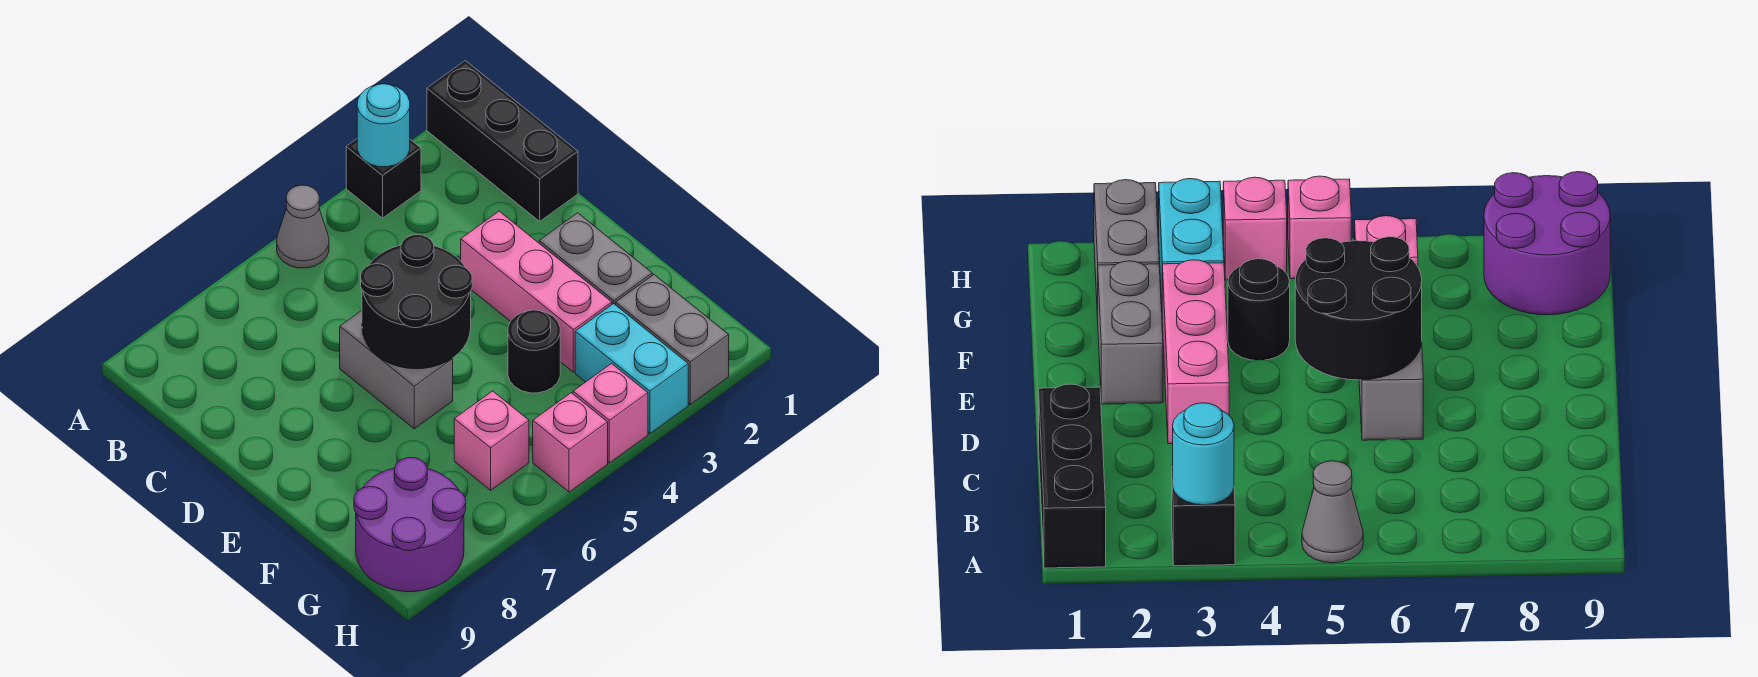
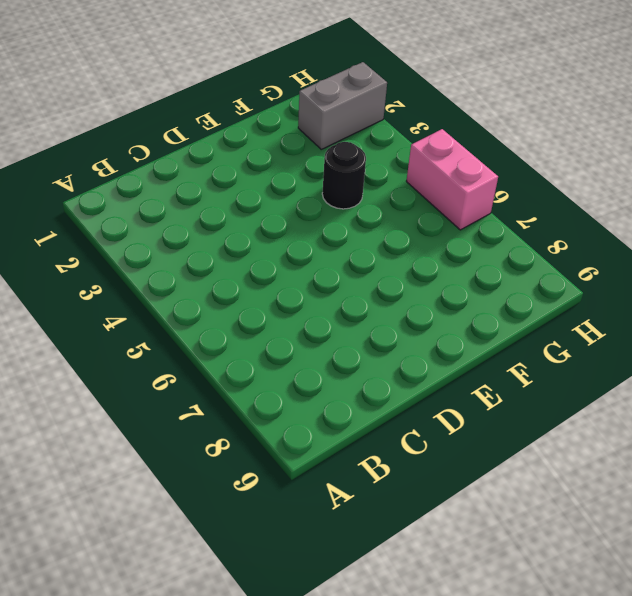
pink brick H5:H6 level 1 -> pink brick H5 level 1
none -> black brick A1:C1 level 1
none -> black brick A3 level 1
none -> grey cone A5 level 1

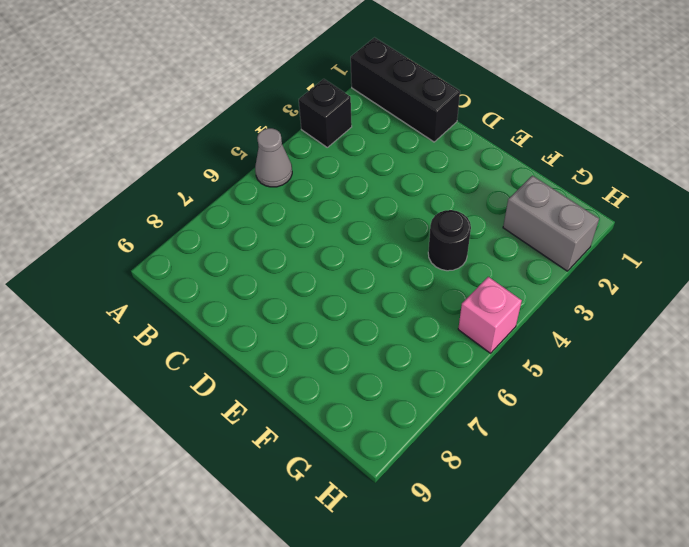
none -> pink brick D3:F3 level 1
none -> grey brick D6:E6 level 1
none -> grey brick E2:F2 level 1

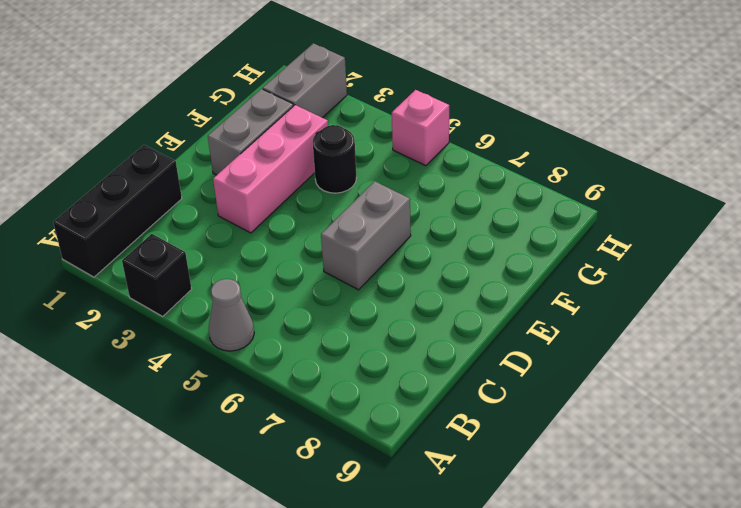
none -> cyan brick G3:H3 level 1
none -> pink brick G6 level 1
none -> purple round brick G8:H9 level 1

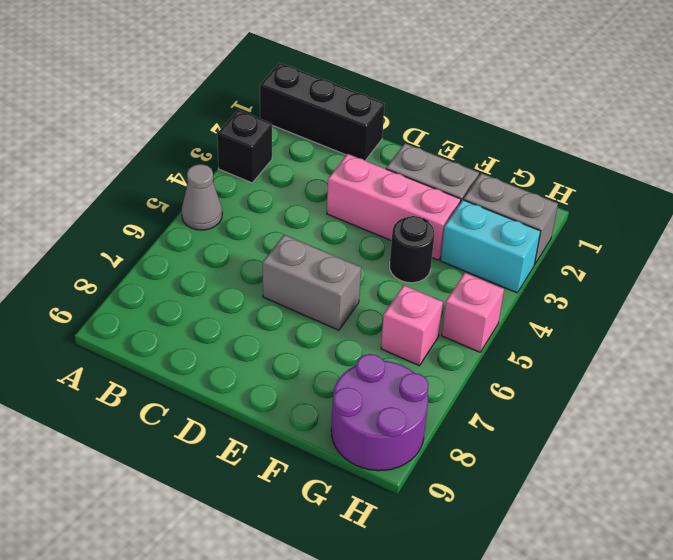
none -> pink brick H4 level 1
none -> cyan round brick A3 level 2
none -> black round brick D5:E6 level 2

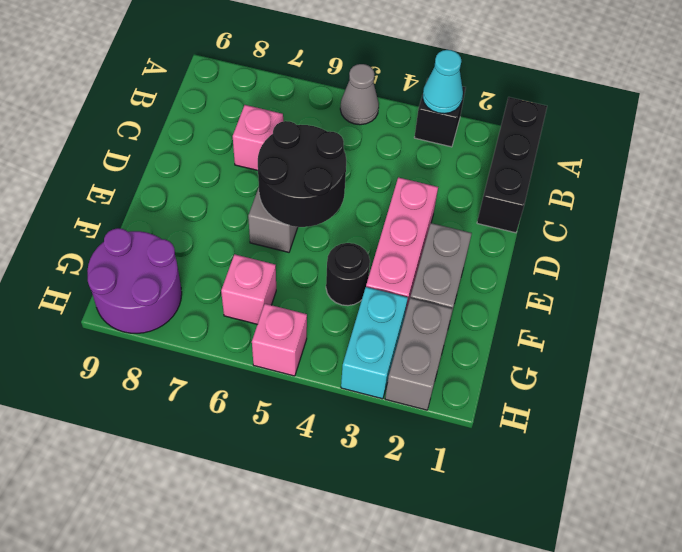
cyan cone A3 level 2 -> cyan round brick A3 level 2
pink brick C7 level 1 -> pink brick H4 level 1

